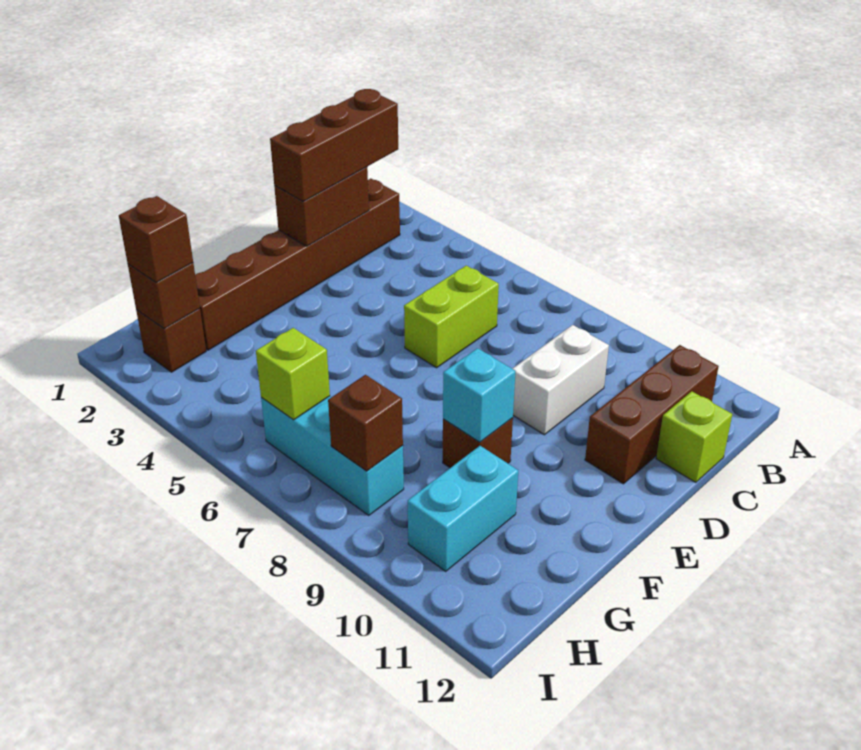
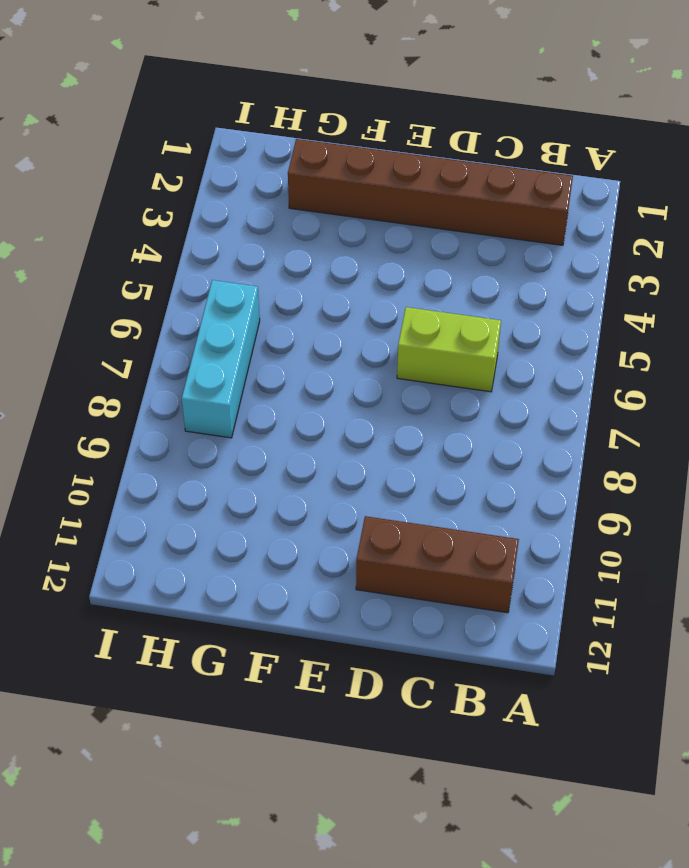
none -> white brick C9:D9 level 1
none -> lime brick C12 level 1
none -> brown brick F9 level 1

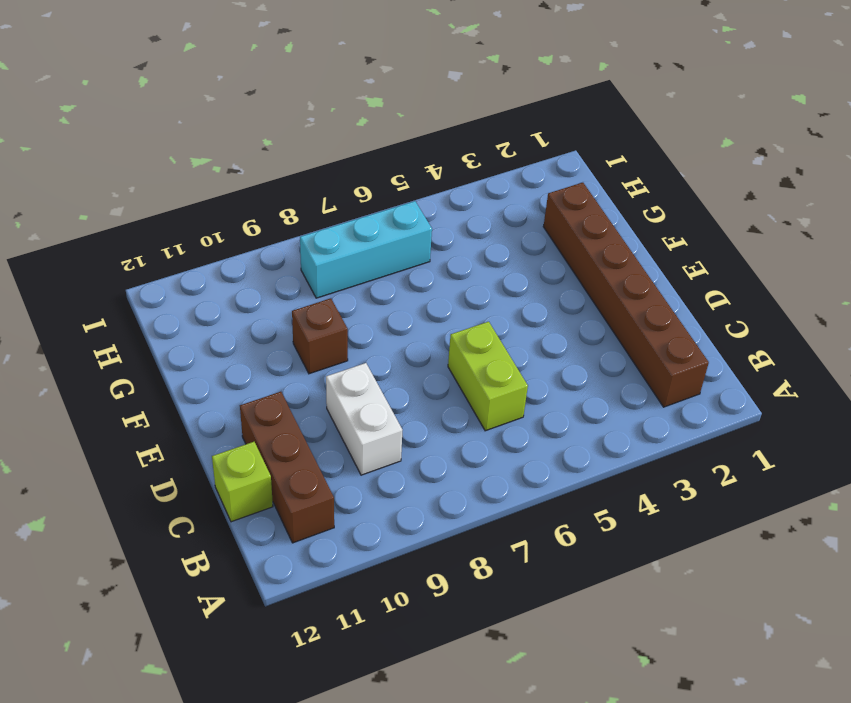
none -> cyan brick G10:H10 level 1
none -> brown brick H2 level 1
none -> brown brick C2:D2 level 2

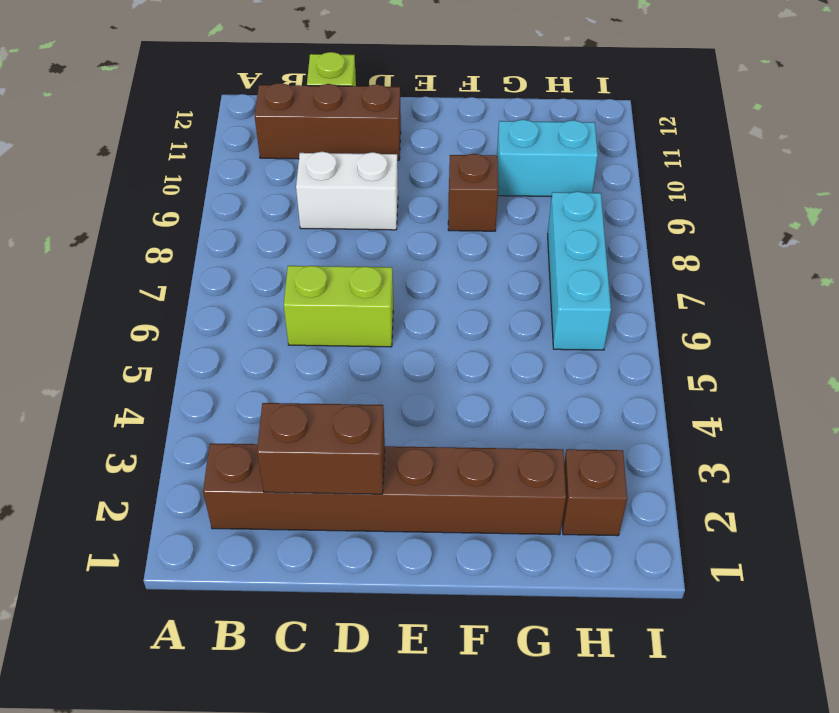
none -> cyan brick F9 level 2
none -> brown brick H2 level 2
none -> lime brick H6 level 2

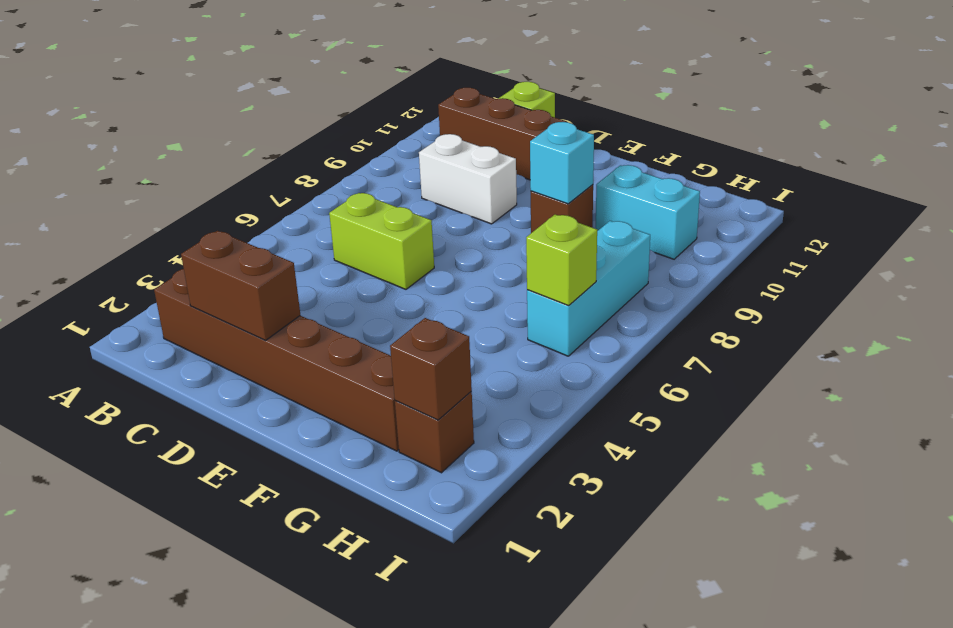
none -> brown brick H8 level 2
none -> brown brick B2:D2 level 3
none -> brown brick H2 level 3

